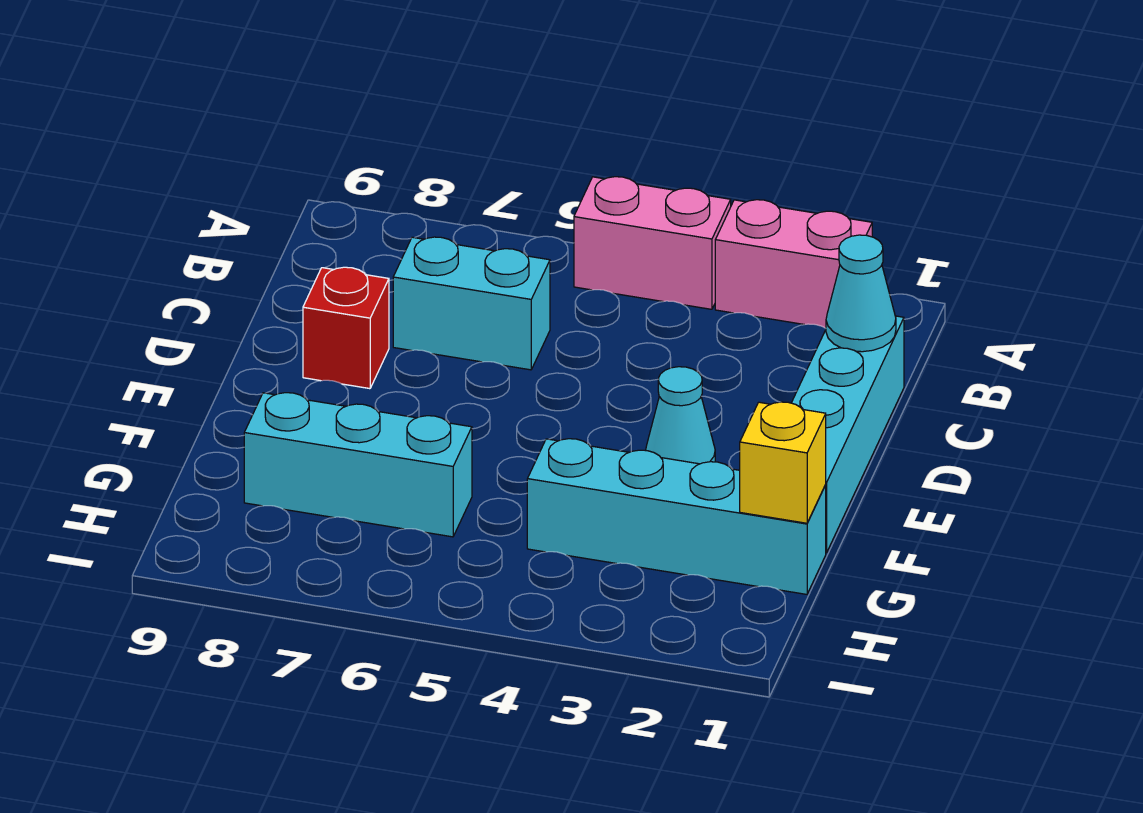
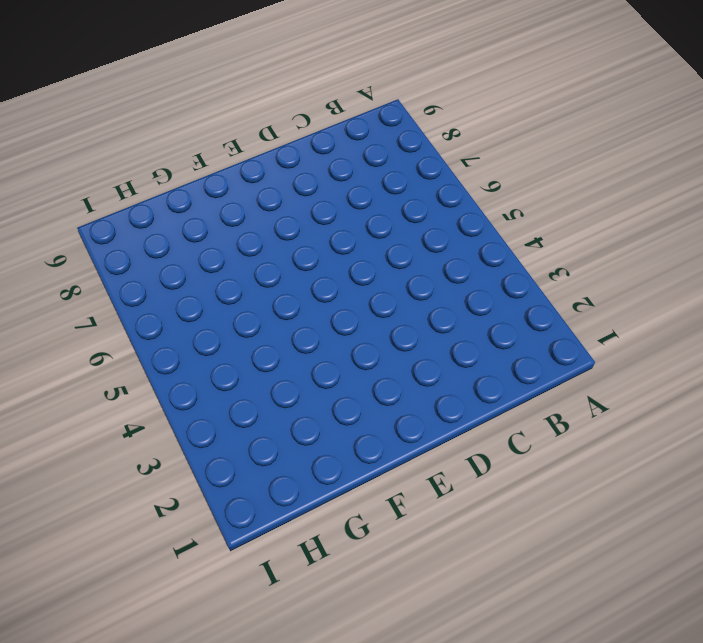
none -> pink brick A2:A3 level 1
none -> pink brick A4:A5 level 1

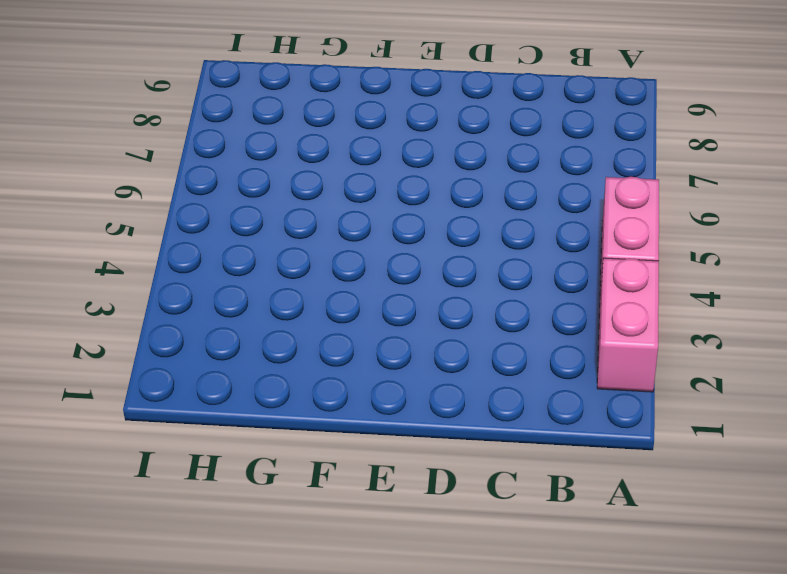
none -> cyan brick C1:F1 level 1
none -> cyan brick C6:C7 level 1

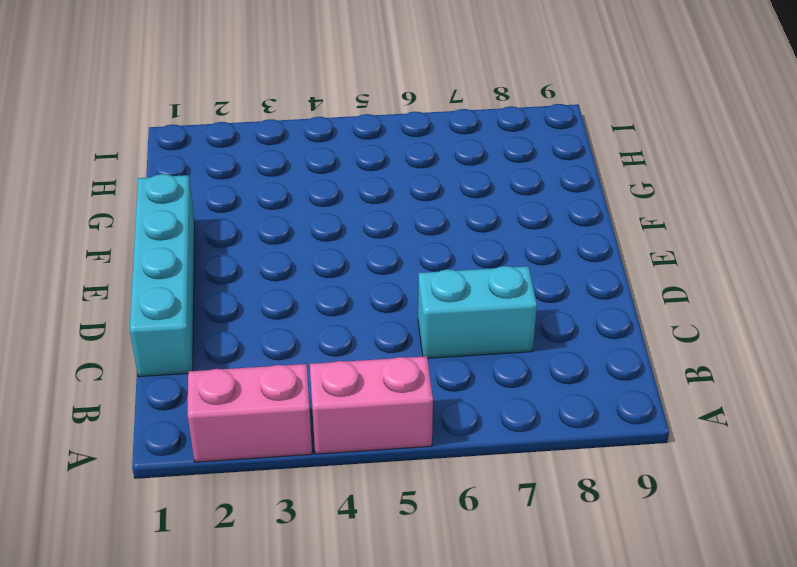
none -> red brick D8 level 1
none -> cyan cone E3 level 1

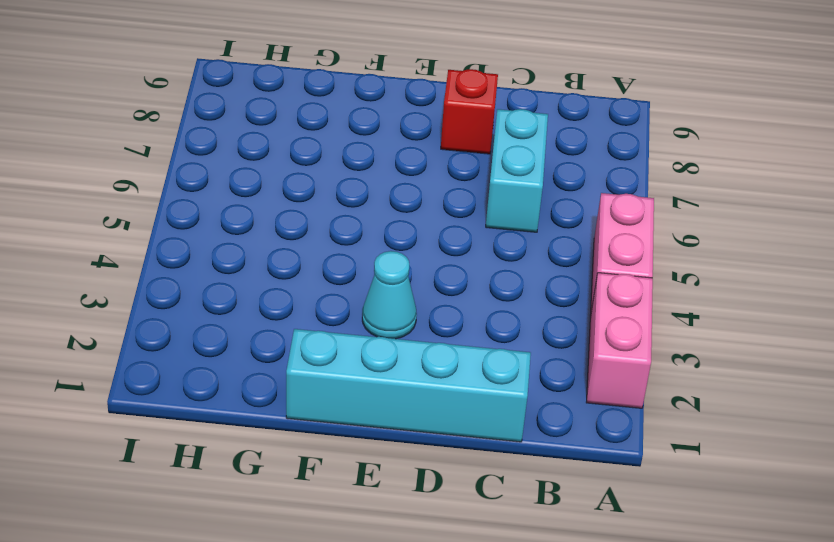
none -> cyan brick G1:G4 level 1
none -> cyan brick G6:G8 level 1

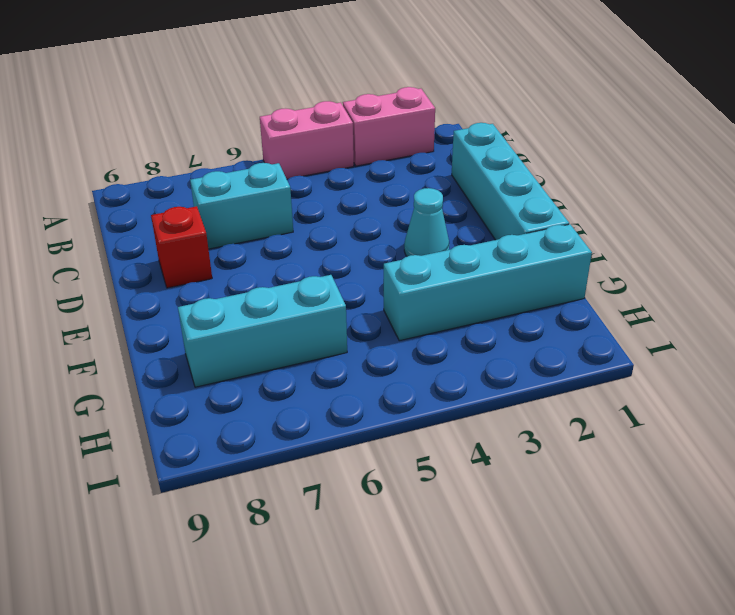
none -> cyan cone C1 level 2
none -> yellow brick G1 level 2

